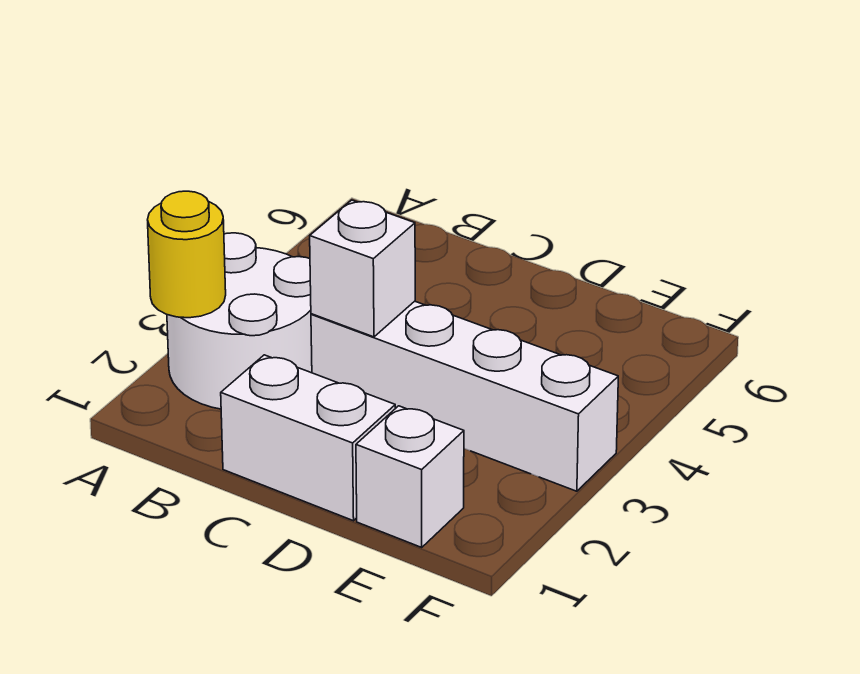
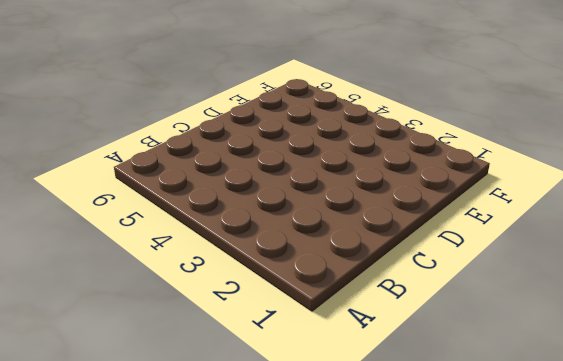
none -> white round brick A2:B3 level 1
none -> white brick C1:D1 level 1

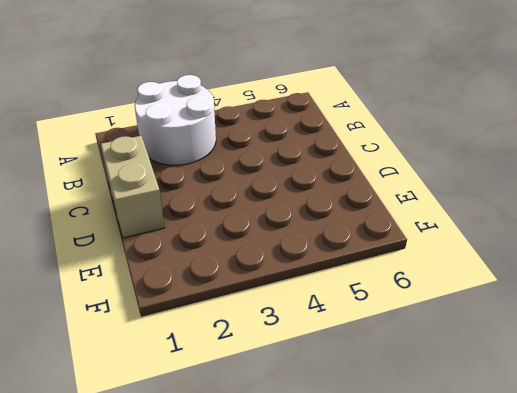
tan brick C1:D1 level 1 -> white brick C1:D1 level 1
none -> white brick C3:F3 level 1
none -> white brick E1 level 1

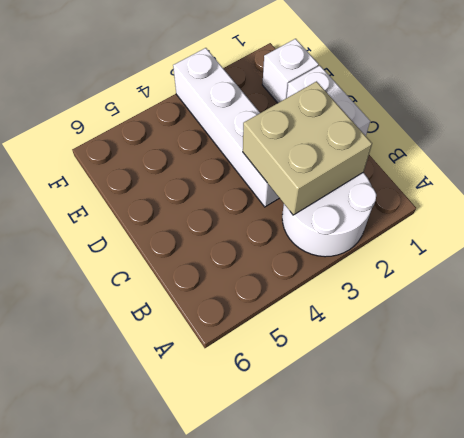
tan brick B2:C3 level 2 -> white brick C3 level 2
none -> yellow round brick A2 level 2

